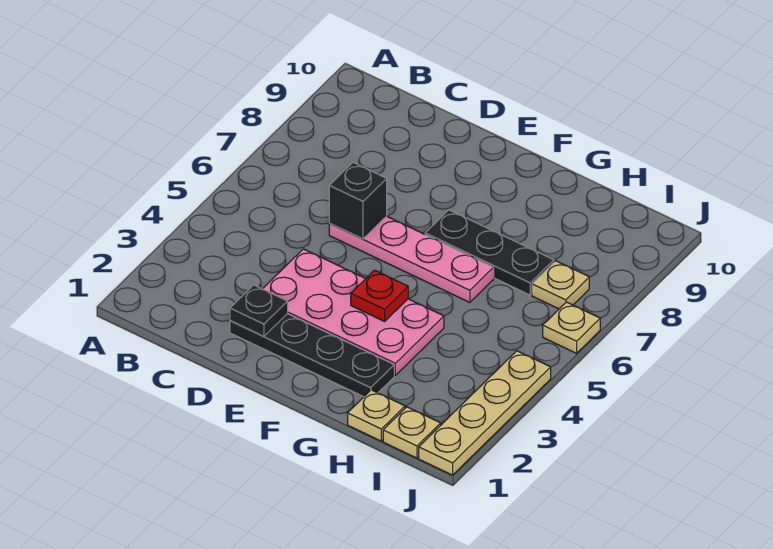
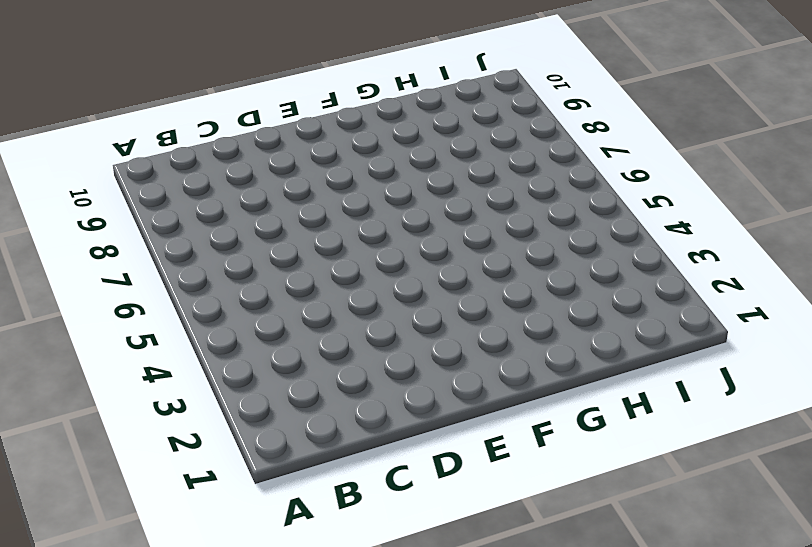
none -> black plate D2:G2 level 1
none -> pink plate D3:G4 level 1
none -> pink plate D6:G6 level 1

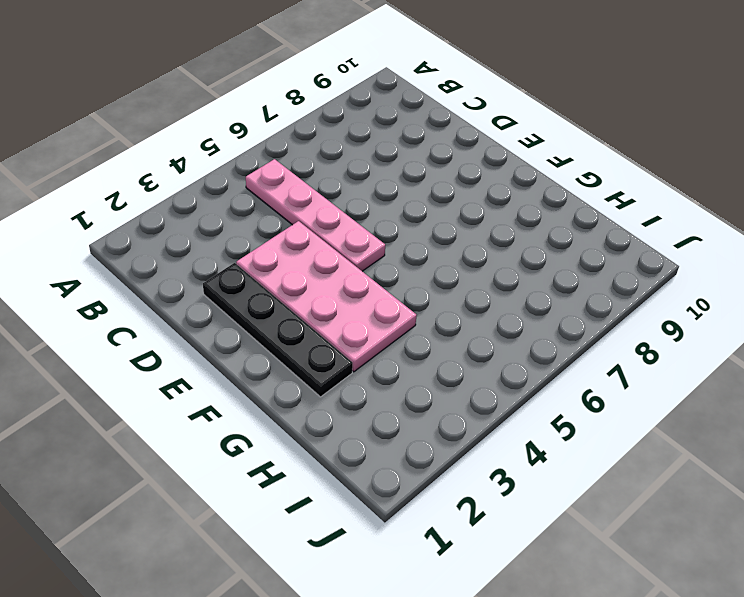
pink plate B5:E5 level 1 -> pink plate D6:G6 level 1
none -> black plate F7:H7 level 1
none -> tan plate H1 level 1
none -> tan plate I1 level 1

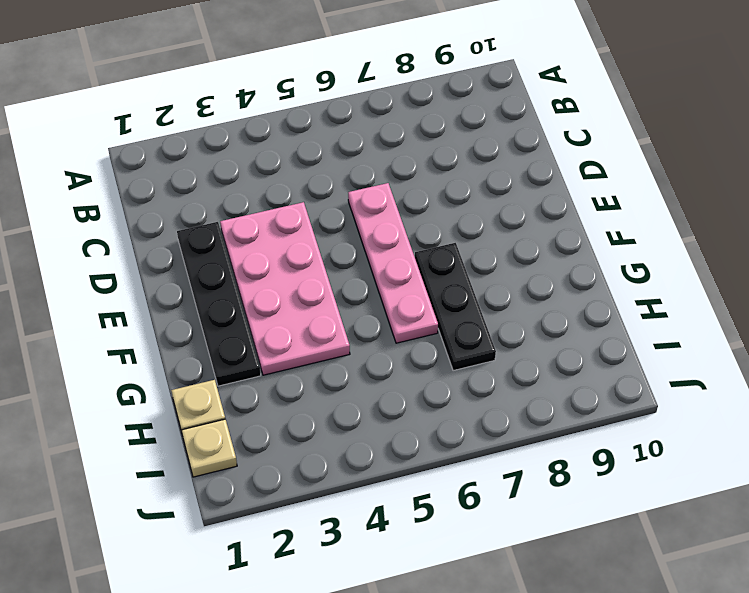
none -> tan plate I7 level 1
none -> tan plate J1:J4 level 1
none -> tan plate J6 level 1

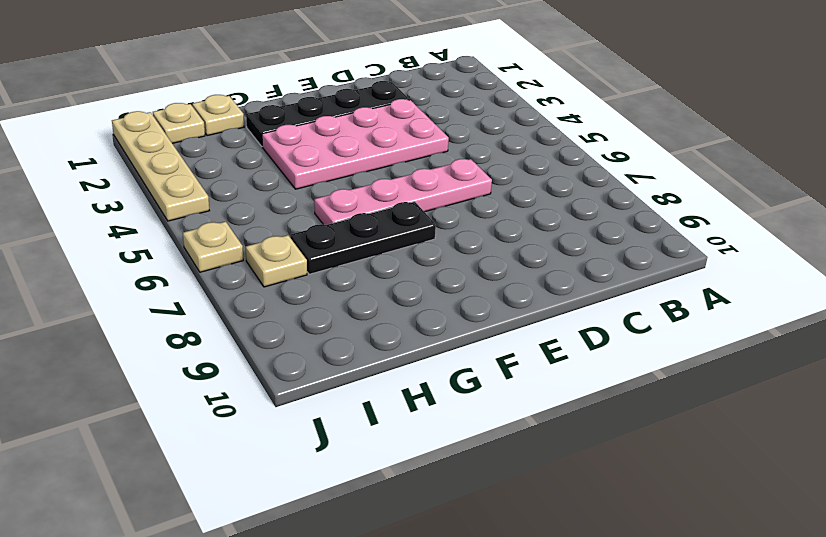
none -> black plate D2 level 2
none -> black brick D6 level 2
none -> red plate F4 level 2

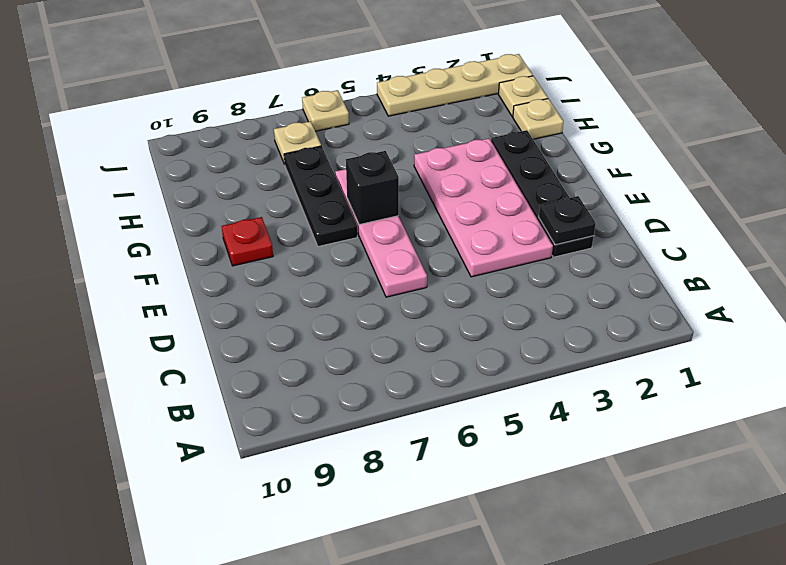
black brick F6 level 2 -> black brick D6 level 2
red plate F9 level 1 -> red plate F4 level 2

